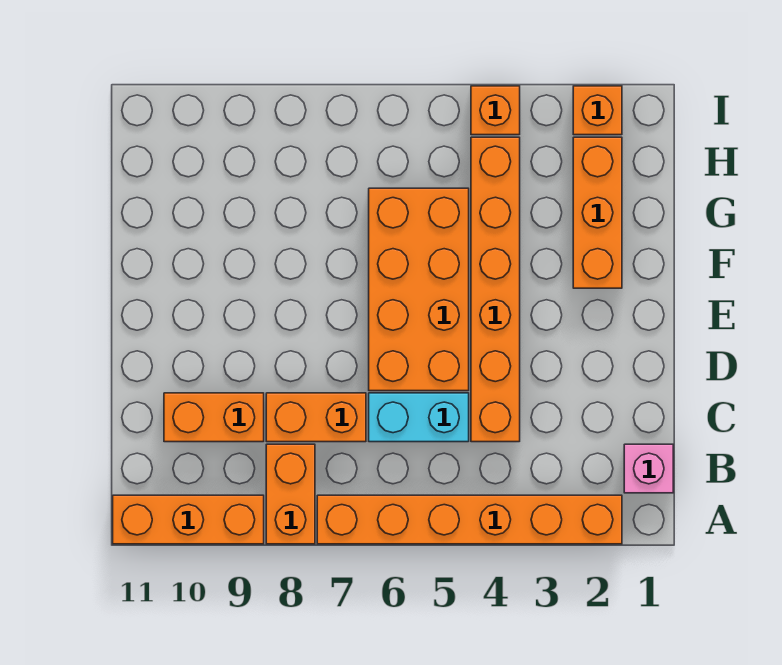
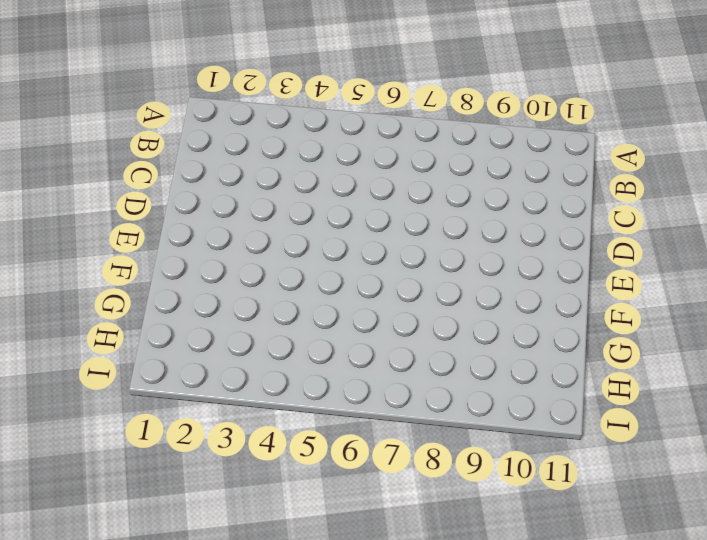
none -> orange brick A2:A7 level 1
none -> orange brick A8:B8 level 1
none -> orange brick A9:A11 level 1

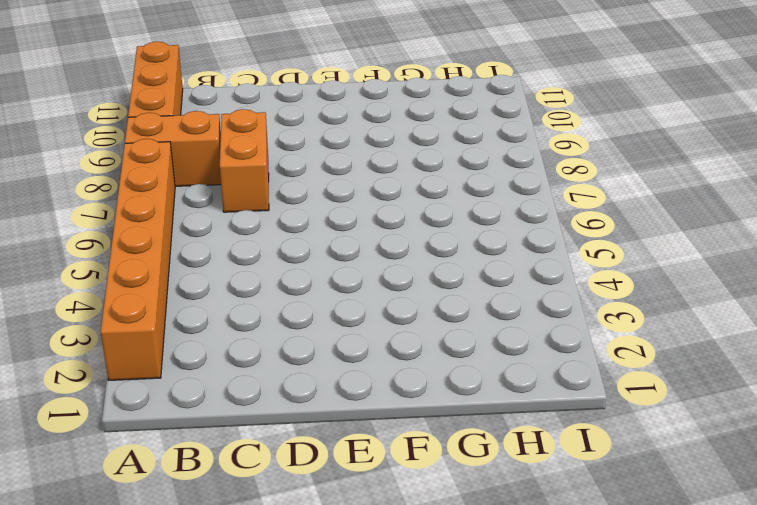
none -> pink brick B1 level 1
none -> orange brick C4:H4 level 1
none -> cyan brick C5:C6 level 1

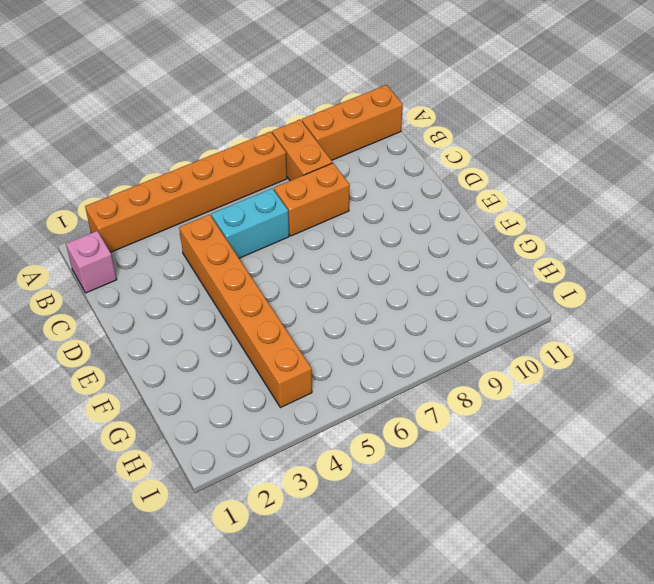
none -> orange brick C9:C10 level 1
none -> orange brick D5:G6 level 1
none -> orange brick F2:H2 level 1

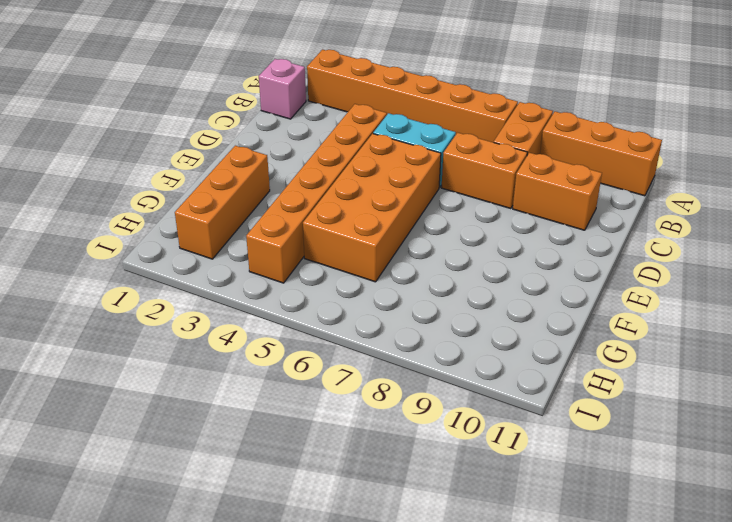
none -> orange brick I2 level 1
none -> orange brick I4 level 1

